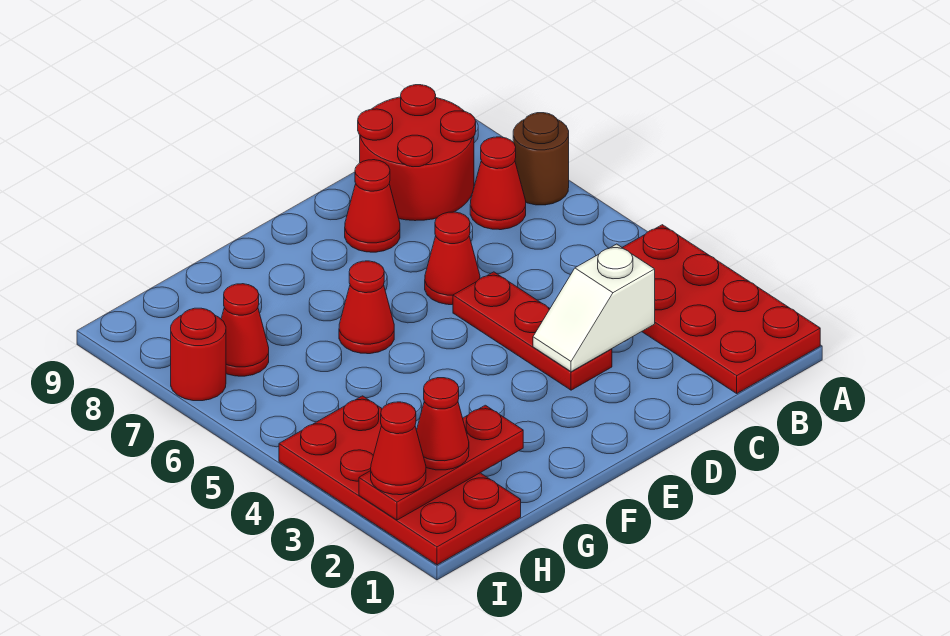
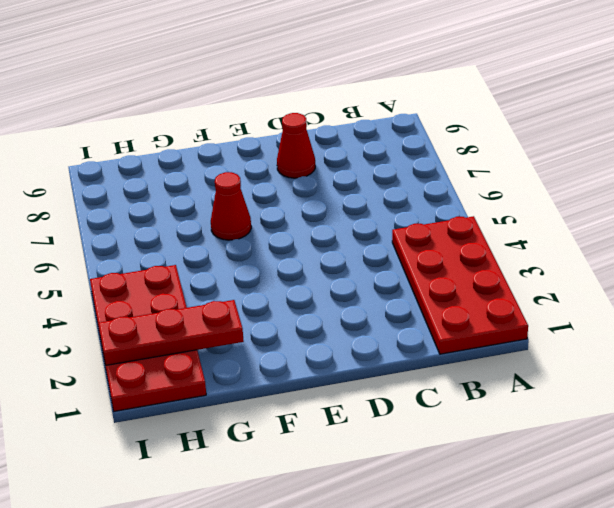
none -> brown round brick A7 level 1
none -> red cone B7 level 1
none -> red round brick B8:C9 level 1

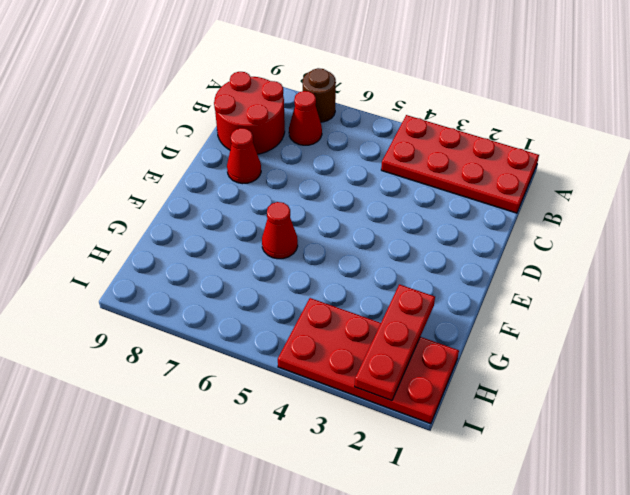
none -> red plate D3:D5 level 1
none -> red cone D6 level 1
none -> red cone H7 level 1

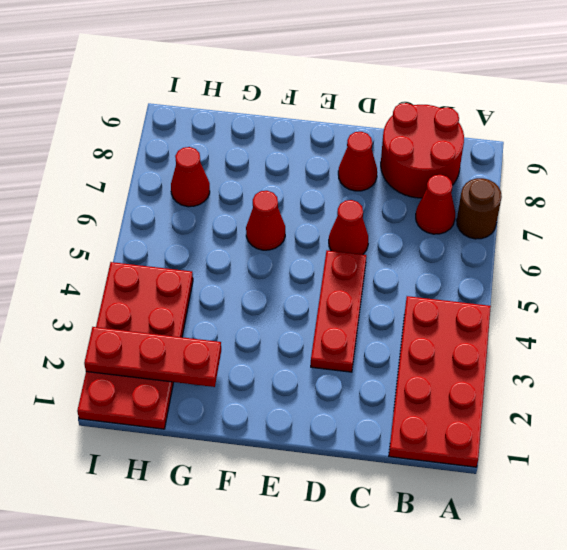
none -> red round brick I7 level 1
none -> white slope C3:D3 level 2 top C
none -> red cone H2 level 3

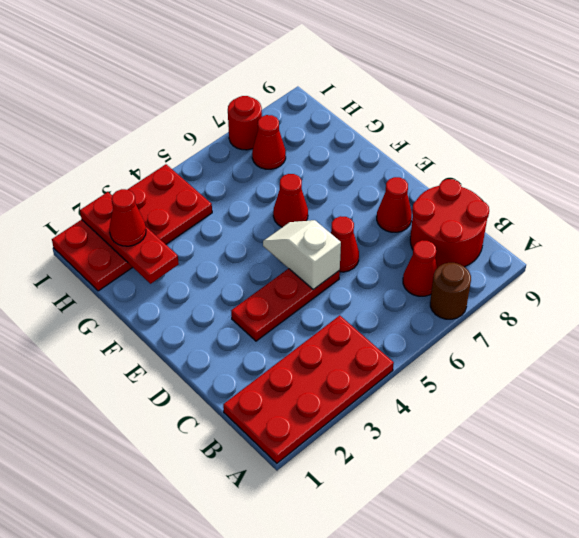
white slope D5:E5 level 2 top D -> white slope C3:D3 level 2 top C
none -> red cone I2 level 3

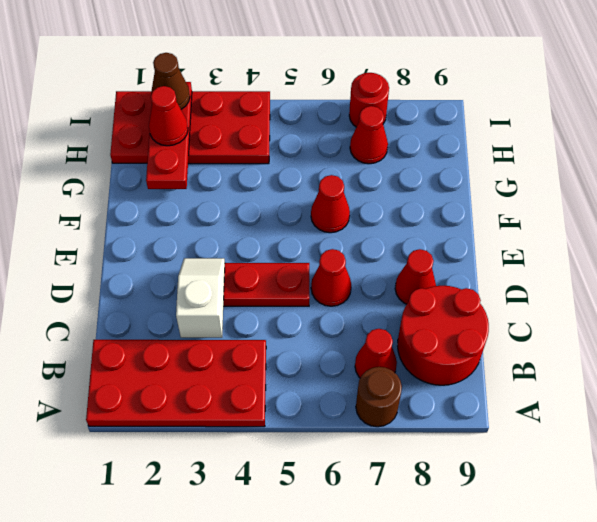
brown cone I2 level 3 -> red cone I2 level 3

